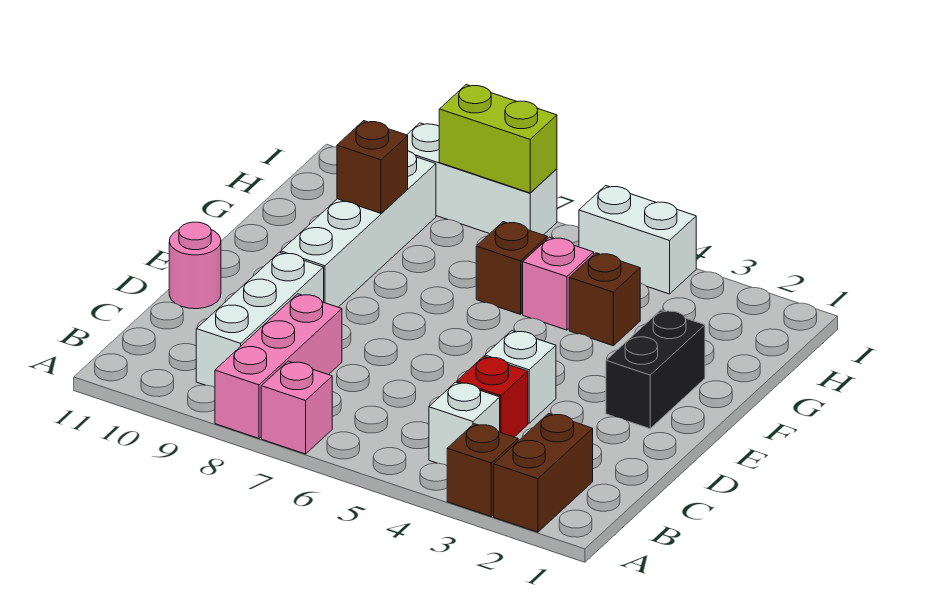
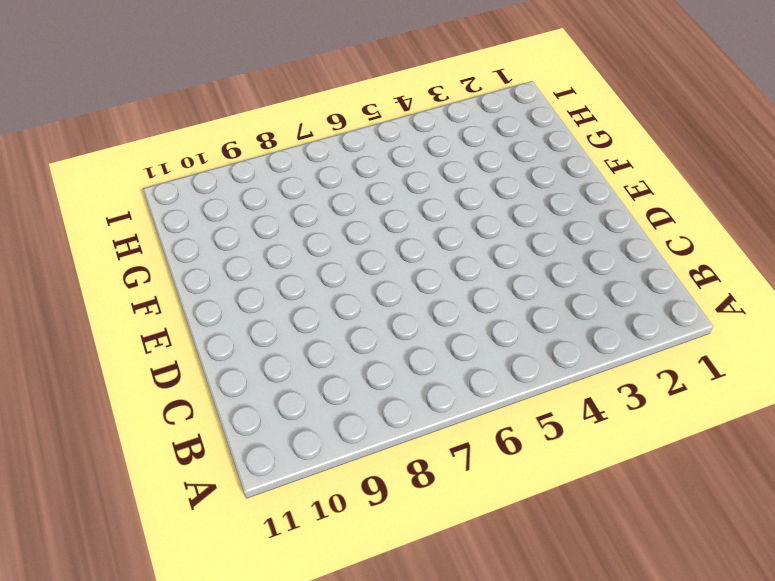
none -> brown brick A2:B2 level 1
none -> brown brick A3 level 1
none -> pink brick A7 level 1

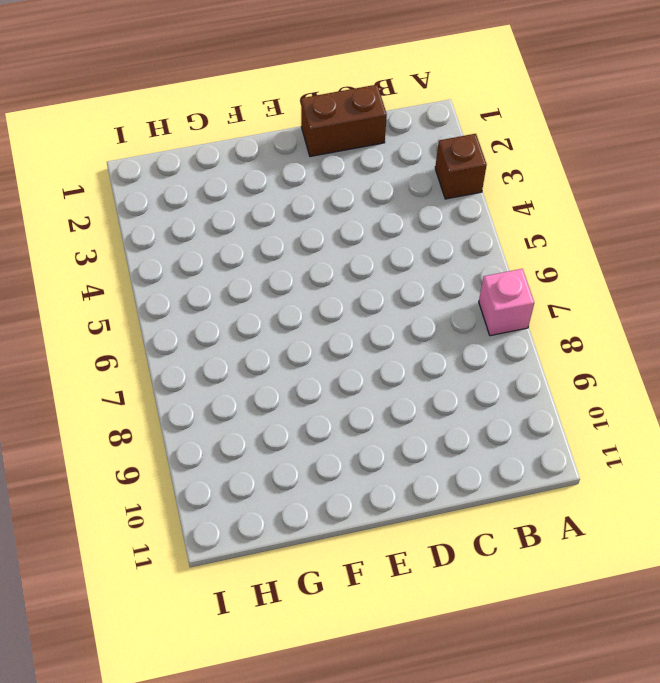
brown brick C1:D1 level 1 -> brown brick A2:B2 level 1
none -> pink brick A8:C8 level 1
none -> white brick B4 level 1
none -> white brick B9:D9 level 1

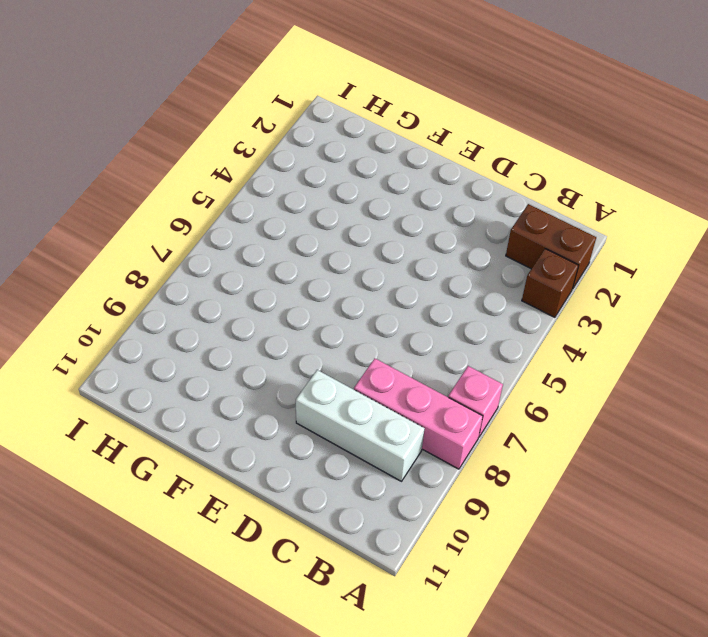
none -> white brick B4 level 1
none -> red brick C4 level 1
none -> white brick D4 level 1

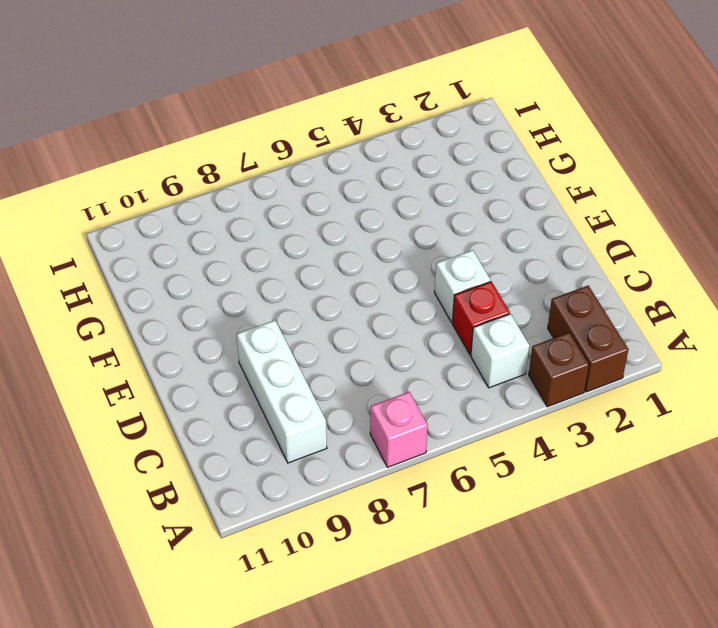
none -> pink brick A8:C8 level 1
none -> pink round brick D11 level 1
none -> black brick E2:F2 level 1

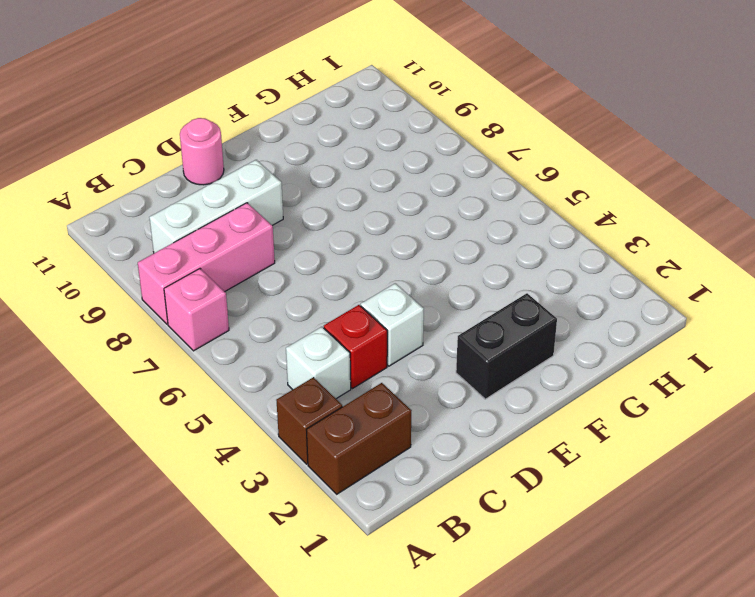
none -> white brick E9:H9 level 1
none -> brown brick G4 level 1
none -> pink brick G5 level 1

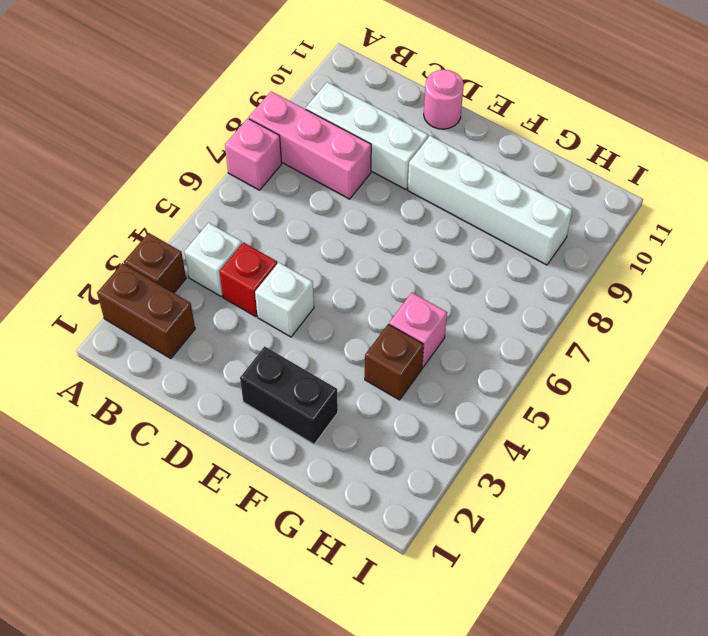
none -> brown brick G6 level 1
none -> white brick I4:I5 level 1
none -> white brick I7:I9 level 1

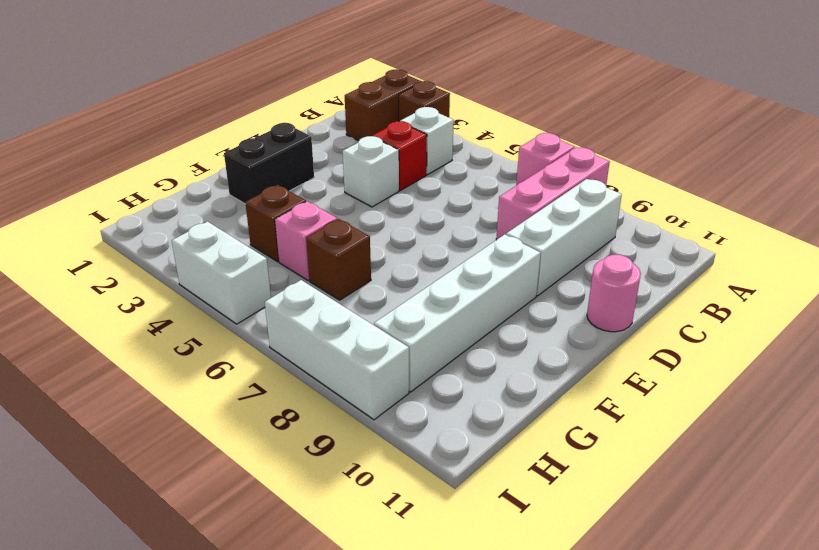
none -> brown brick G9 level 2
none -> lime brick I7:I8 level 2

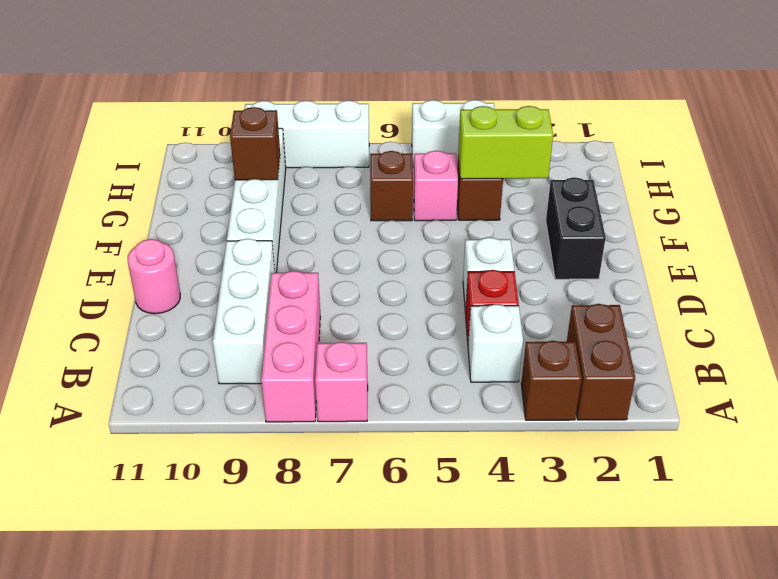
lime brick G3:G4 level 2 -> lime brick I7:I8 level 2

